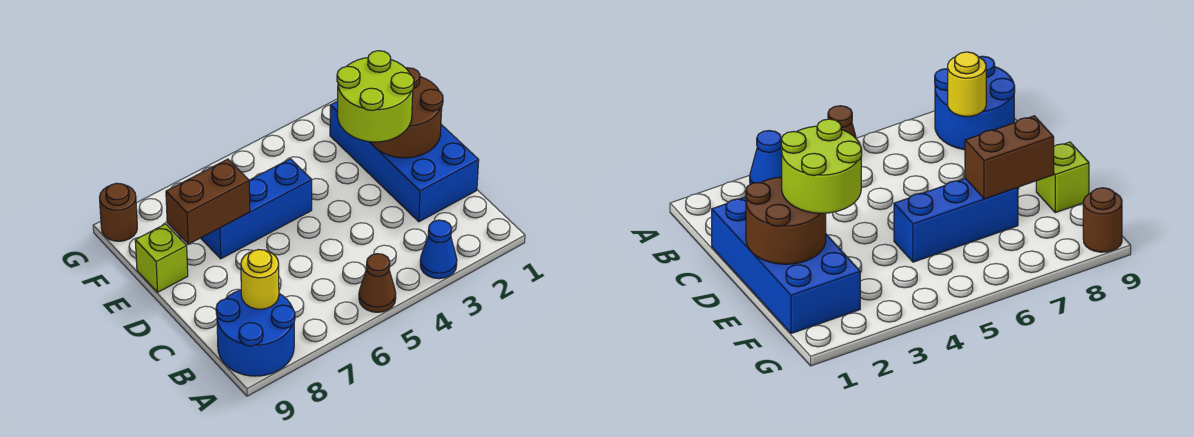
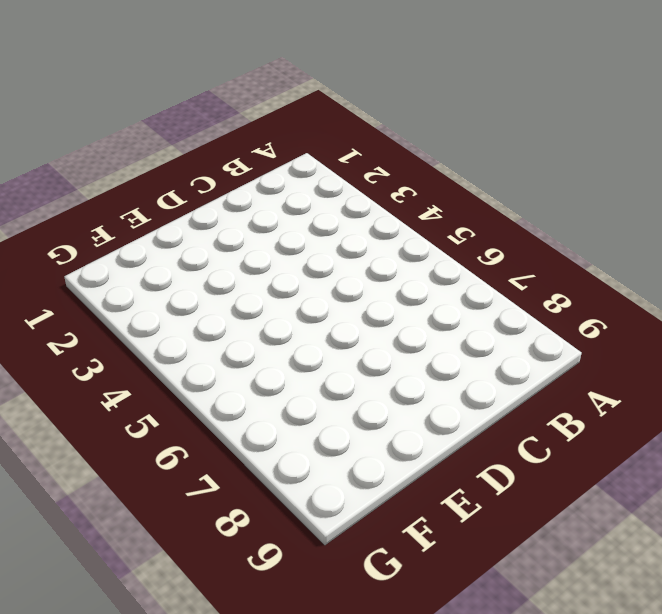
none -> blue cone A3 level 1
none -> brown cone A5 level 1

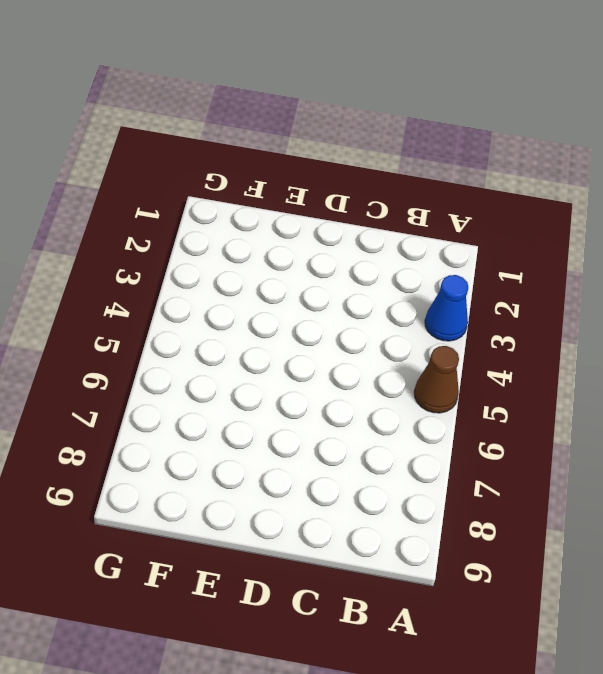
none -> blue round brick A8:B9 level 1
none -> blue brick C1:F2 level 1

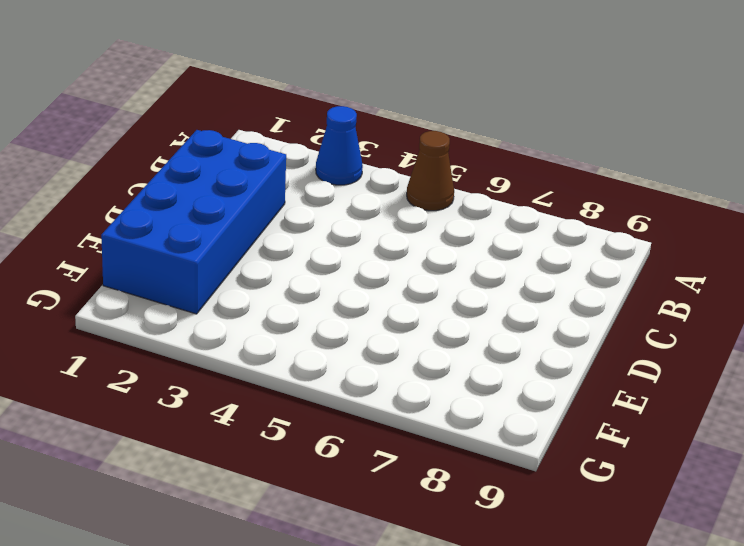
none -> blue round brick A8:B9 level 1
none -> blue brick E5:E7 level 1

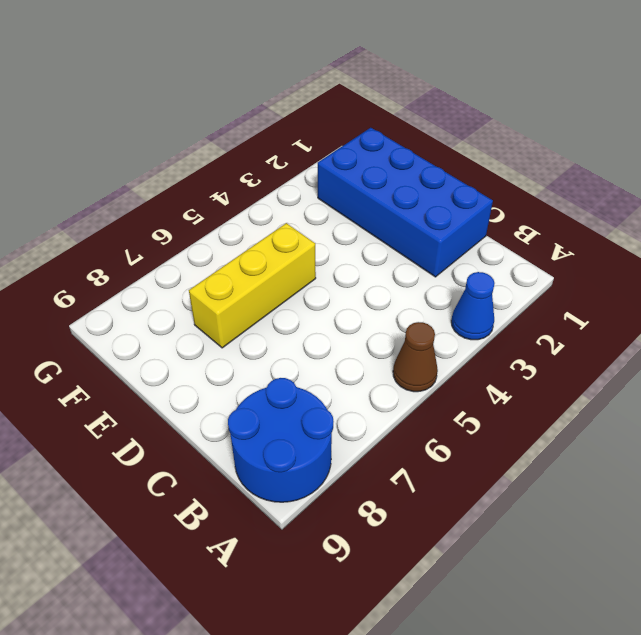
yellow brick E5:E7 level 1 -> blue brick E5:E7 level 1
none -> lime brick E9 level 1
none -> brown round brick G9 level 1

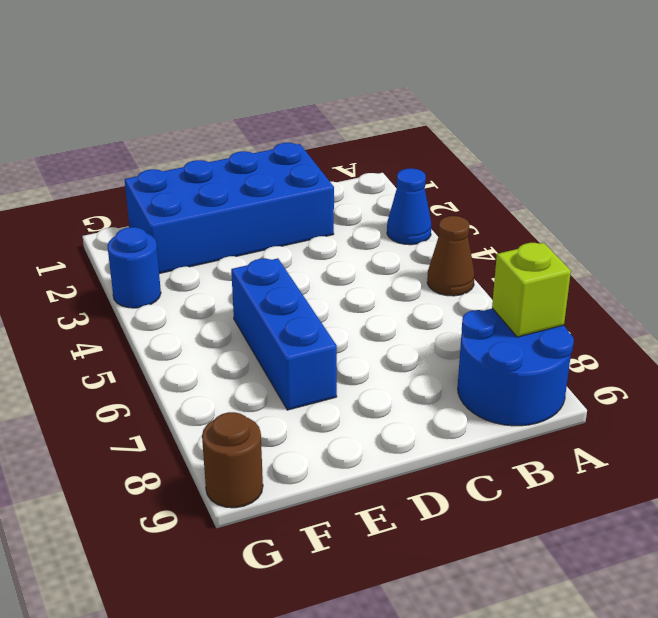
lime brick A8 level 2 -> lime brick E9 level 1
blue round brick G3 level 1 -> none
none -> yellow round brick B8 level 2
none -> brown round brick D1:E2 level 2

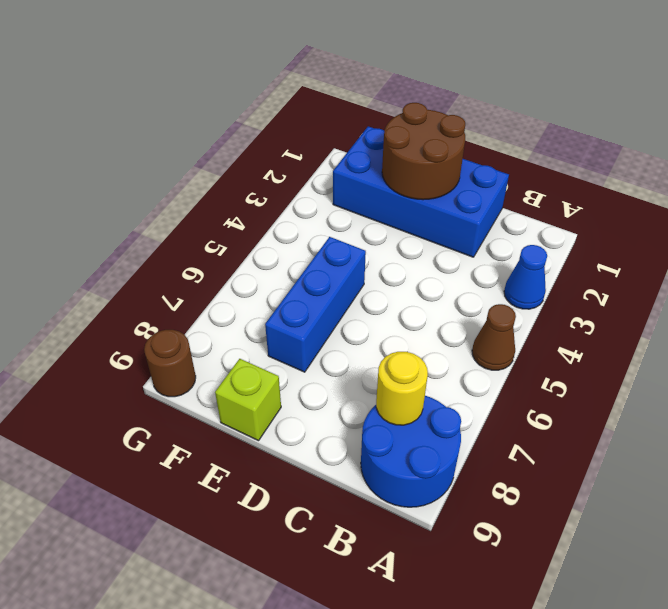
none -> brown brick E7:E8 level 2
none -> lime round brick D2:E3 level 3

